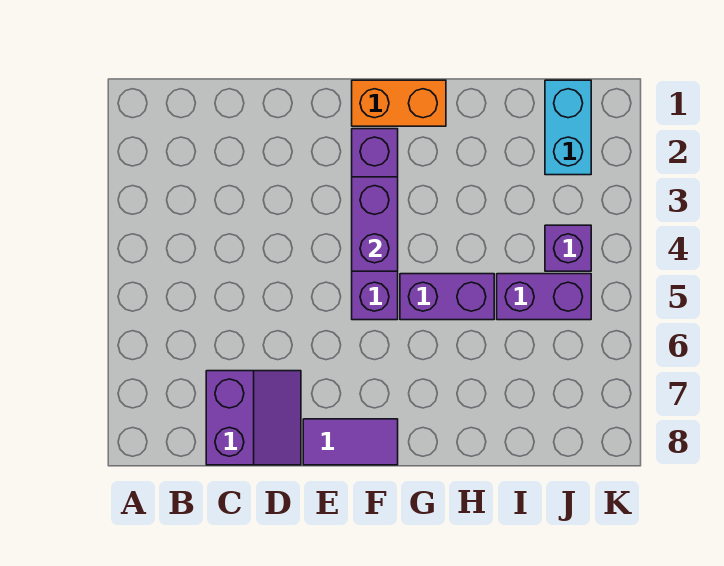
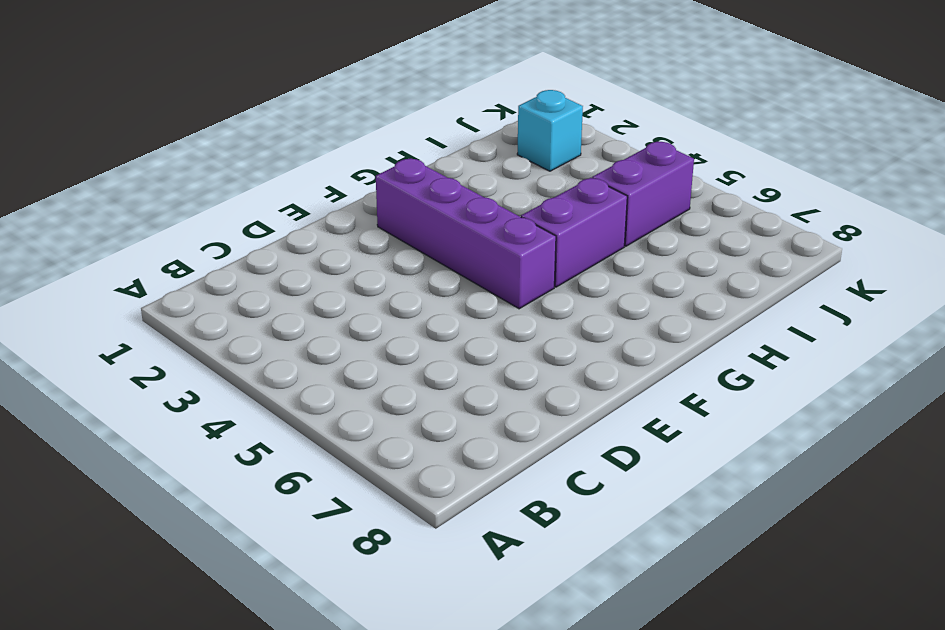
cyan brick J2 level 1 -> cyan brick J1:J2 level 1
none -> purple slope C7:D8 level 1 top C
none -> purple tile E8:F8 level 1

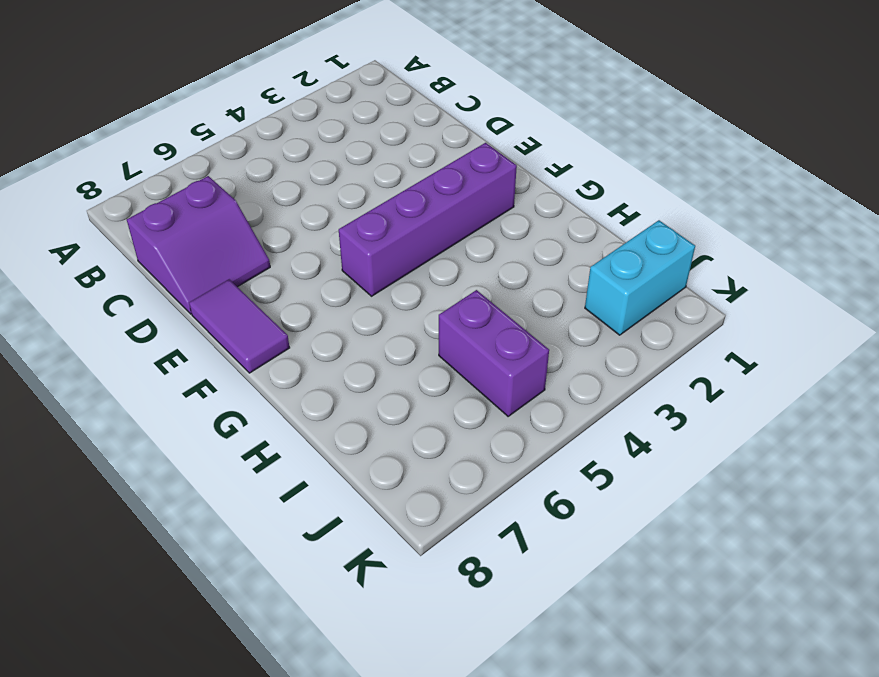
none -> orange brick F1:G1 level 1
none -> purple brick G5:H5 level 1

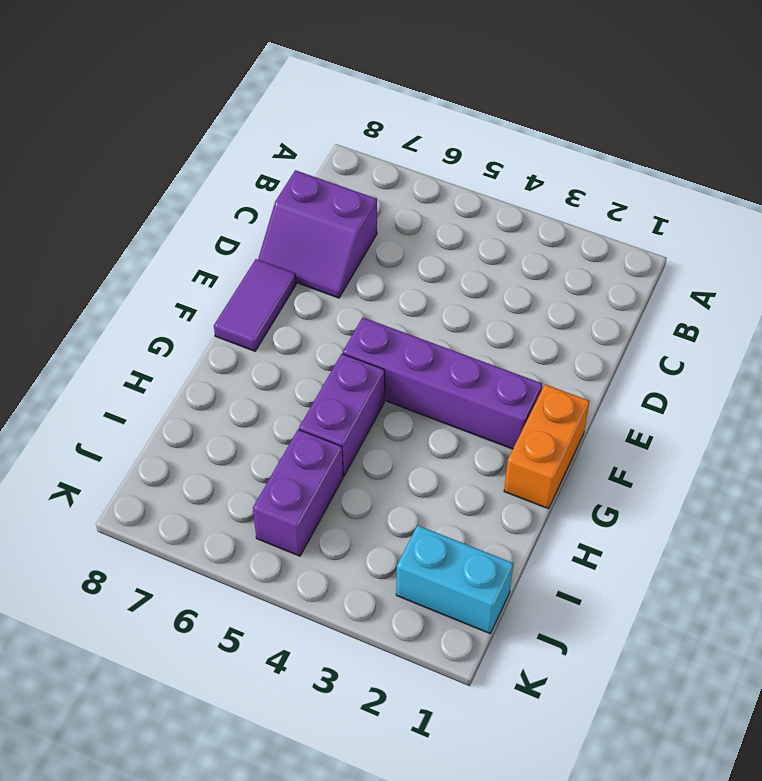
none -> purple brick J4 level 1
none -> purple brick F3:F4 level 2

